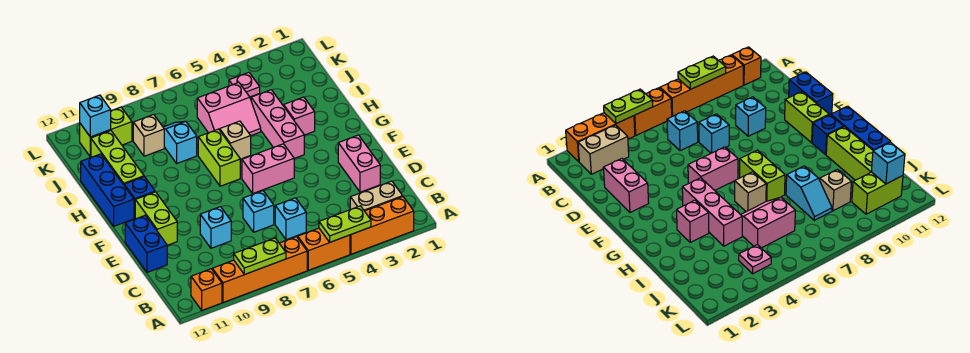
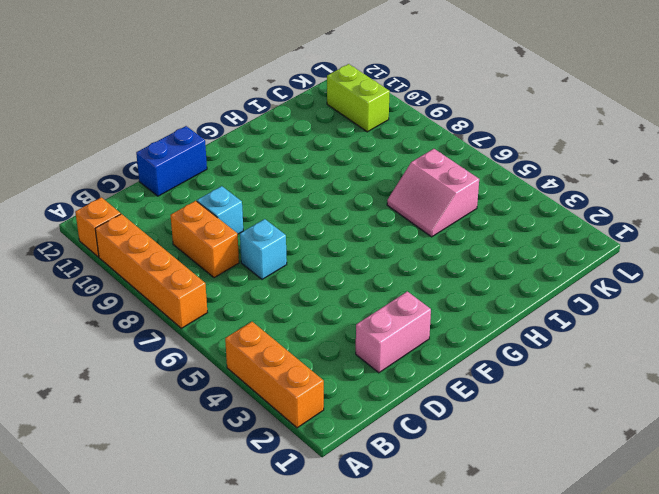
orange brick C8:C9 level 1 -> orange brick A5:A6 level 1
none -> tan brick B2:B3 level 1
none -> cyan brick C6 level 1
none -> lime brick E11:F11 level 1

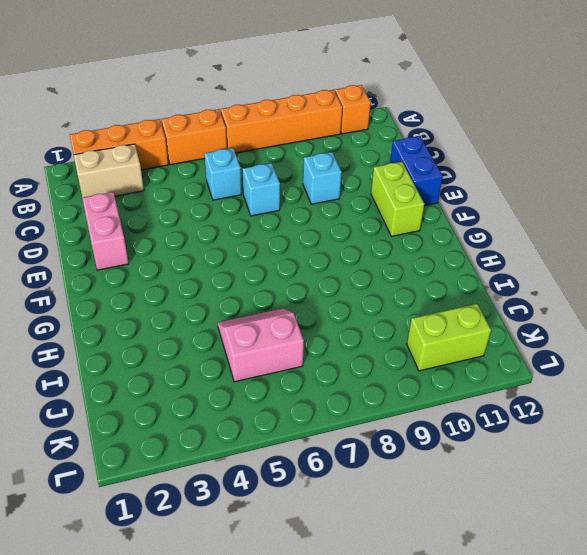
none -> pink brick F5:F6 level 1
none -> pink brick G4:I4 level 1
none -> lime brick G7:H7 level 1

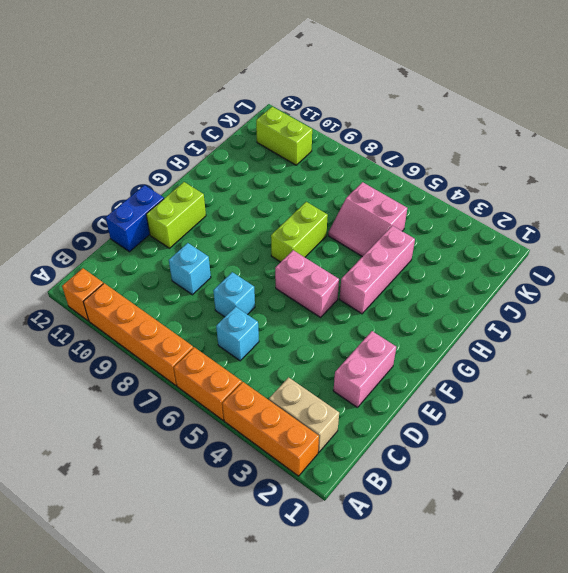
none -> blue brick G11 level 1
none -> blue brick G12:I12 level 1
none -> pink brick H3 level 1

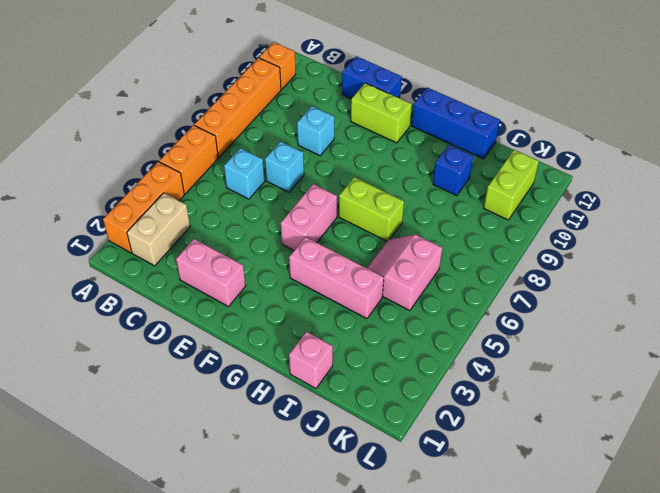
pink brick I1 level 1 -> pink brick H3 level 1
blue brick I10 level 1 -> blue brick G11 level 1
none -> tan brick H6 level 1
none -> lime brick H11:J11 level 1
none -> cyan slope I8:J8 level 1 top I

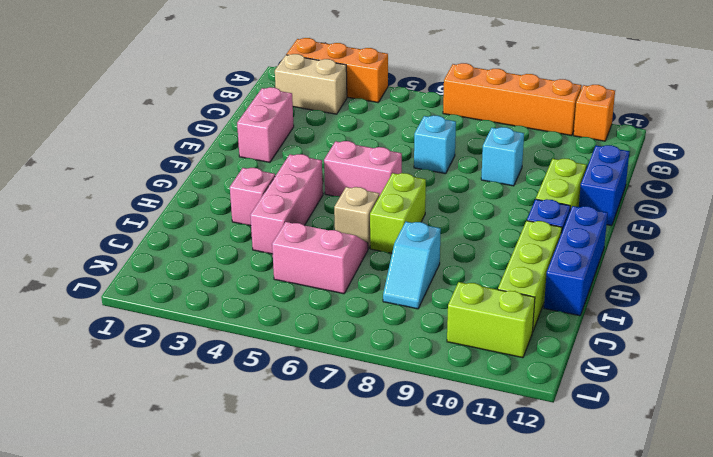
none -> orange brick A5:A6 level 1
none -> cyan brick C6 level 1
none -> tan brick J9 level 1

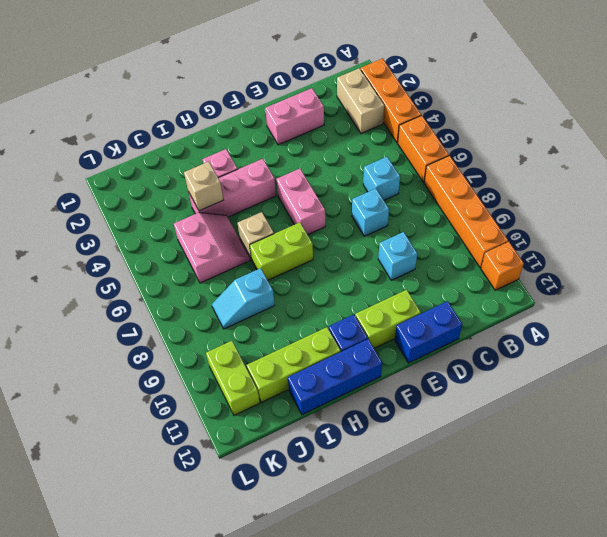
tan brick I4 level 2 -> tan brick J9 level 1
none -> pink plate K4 level 1
none -> lime plate A4:A5 level 2
none -> lime plate A8:A9 level 2

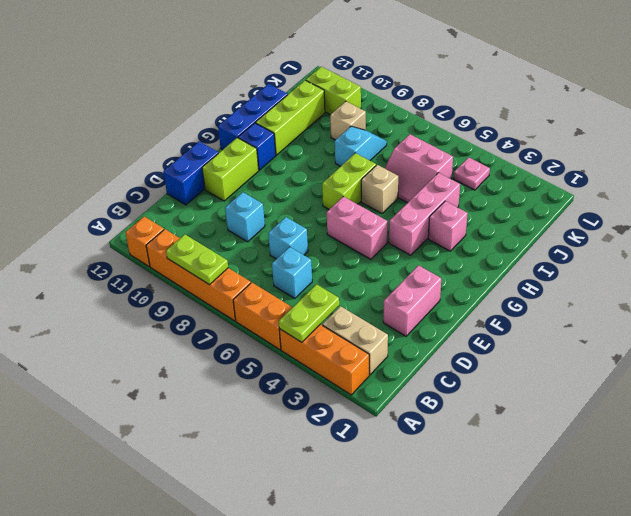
lime plate A4:B4 level 2 -> lime plate A4:A5 level 2
none -> cyan brick K11 level 2

